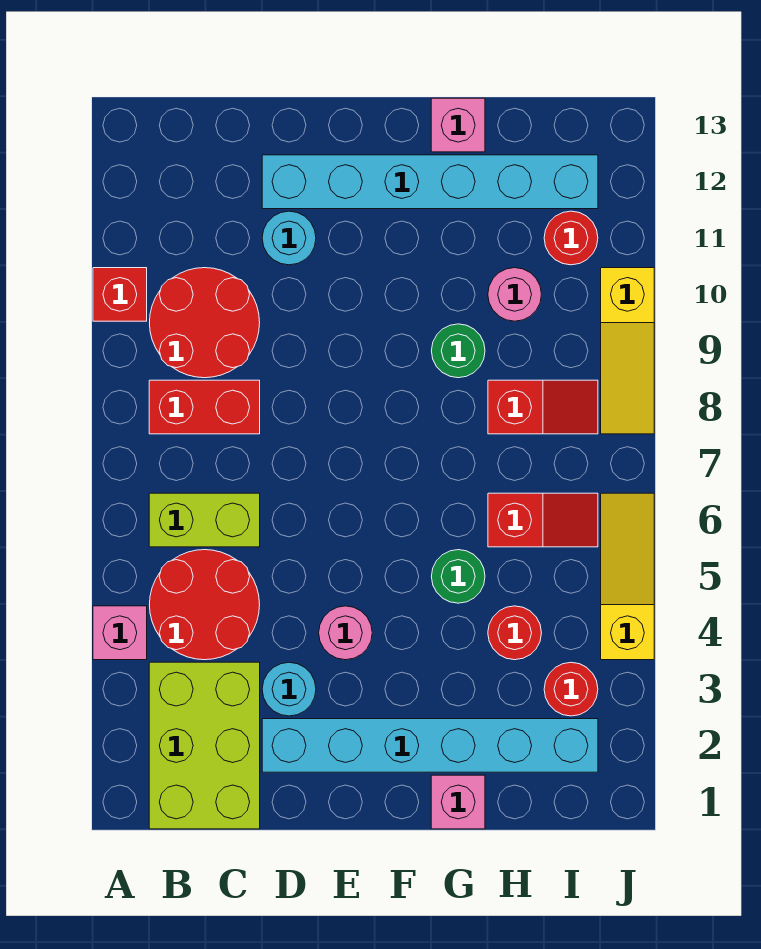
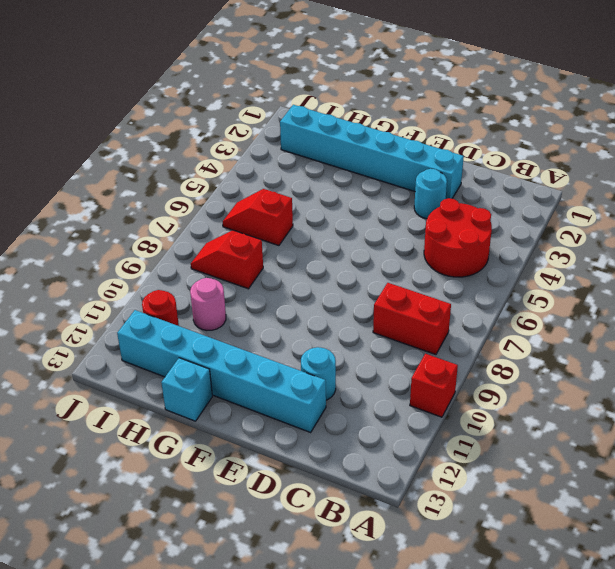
cyan brick G13 level 1 -> pink brick G13 level 1
none -> pink brick A4 level 1
none -> lime brick B1:C3 level 1
none -> lime brick B6:C6 level 1

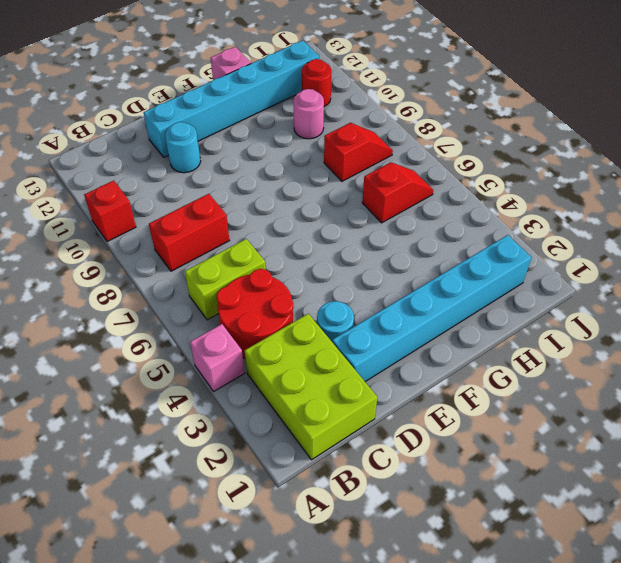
none -> red round brick B9:C10 level 1
none -> pink round brick E4 level 1
none -> pink brick G1 level 1

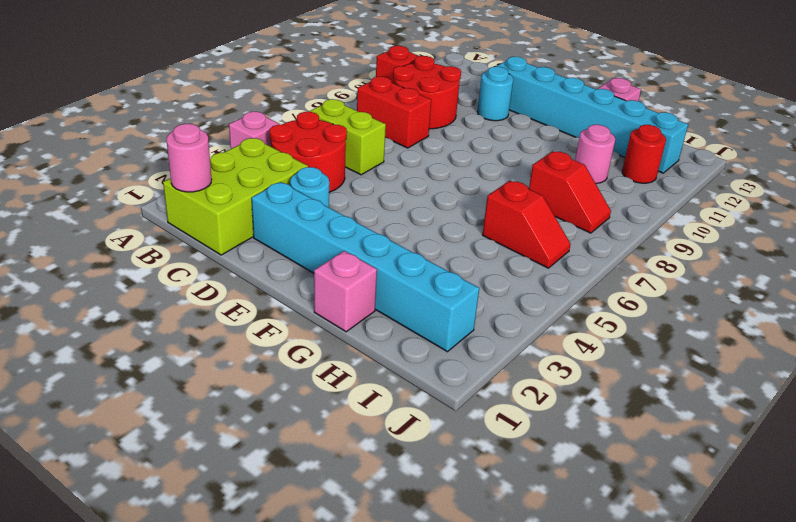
pink round brick B1 level 2 -> pink round brick E4 level 1
none -> green round brick G5 level 1
none -> green round brick G9 level 1
none -> red round brick H4 level 1

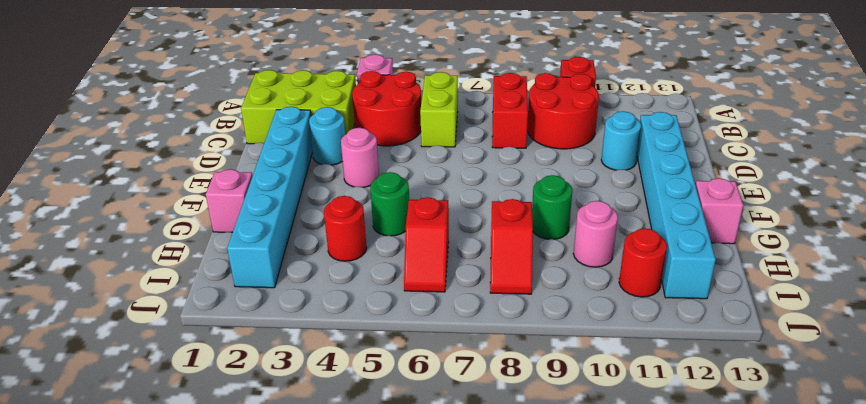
none -> red round brick I3 level 1
none -> yellow slope J4:J6 level 1 top 4
none -> yellow slope J8:J10 level 1 top 10

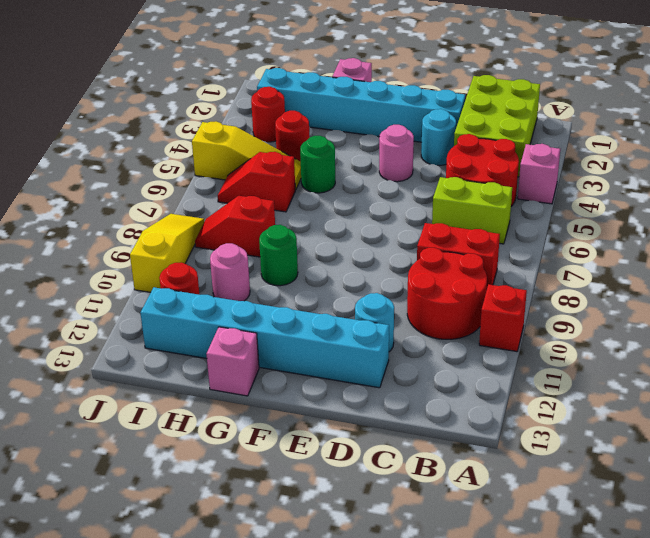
yellow slope H5:J5 level 1 top J -> yellow slope J4:J6 level 1 top 4

